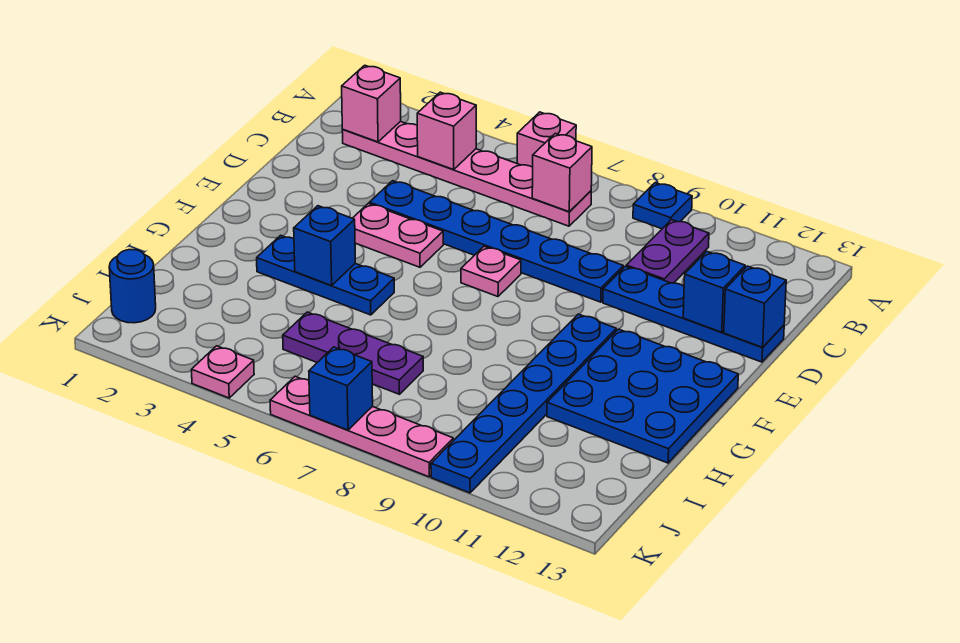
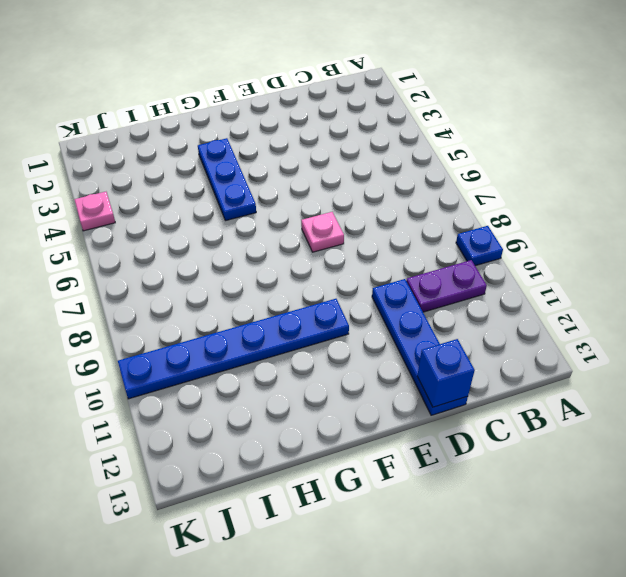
none -> pink brick A6 level 1
none -> pink plate B2:B7 level 1
none -> blue plate D4:D9 level 1

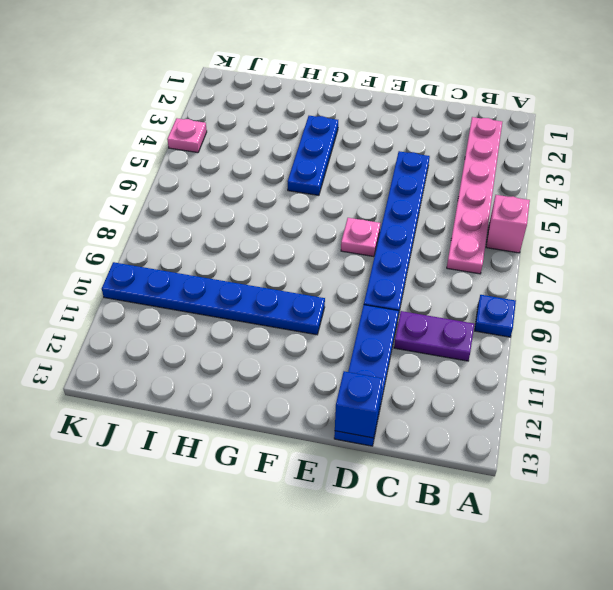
none -> pink plate E4:E5 level 1
none -> blue plate F11:H13 level 1
none -> purple plate I5:I7 level 1

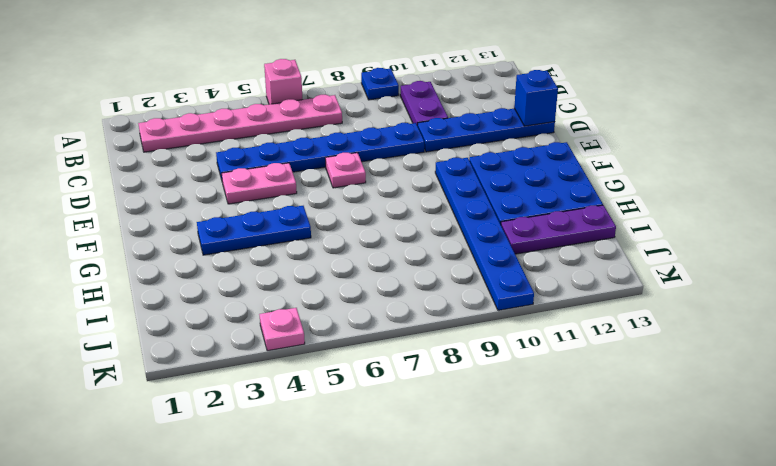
purple plate I11:I13 level 1 -> purple plate I5:I7 level 1
none -> blue round brick J1 level 1
none -> pink plate K6:K9 level 1
none -> pink brick B2 level 2

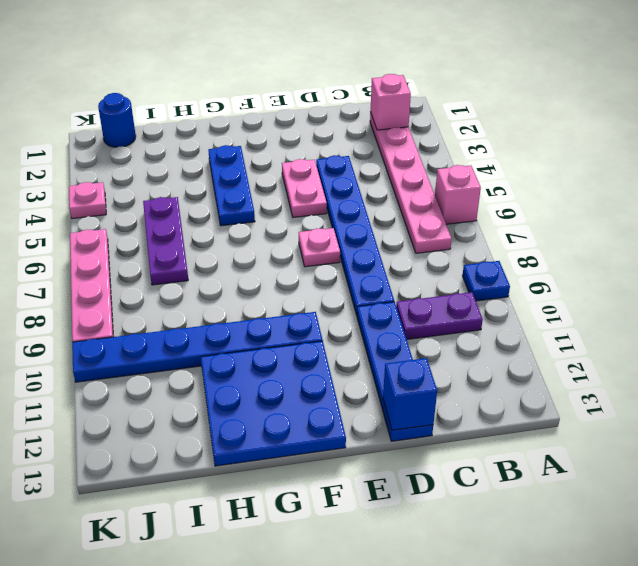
none -> pink brick B4 level 2
none -> pink brick B7 level 2
none -> blue brick D12 level 2

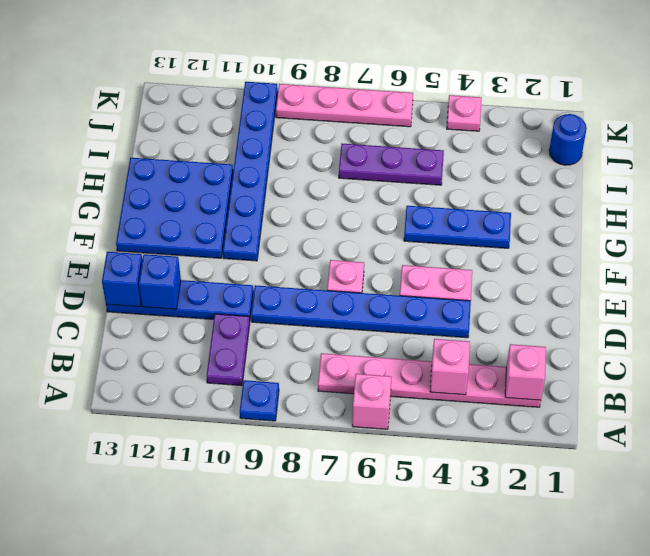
none -> pink brick B7 level 2
none -> blue brick G4 level 2
none -> blue brick K7 level 2

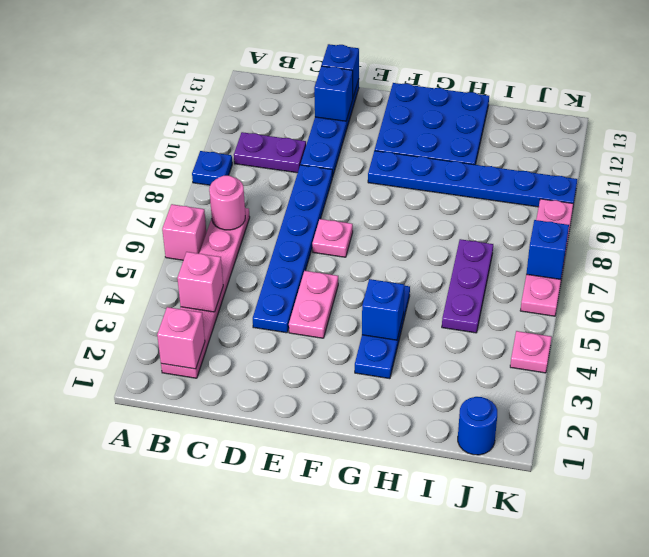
pink round brick B7 level 2 -> pink brick B7 level 2

